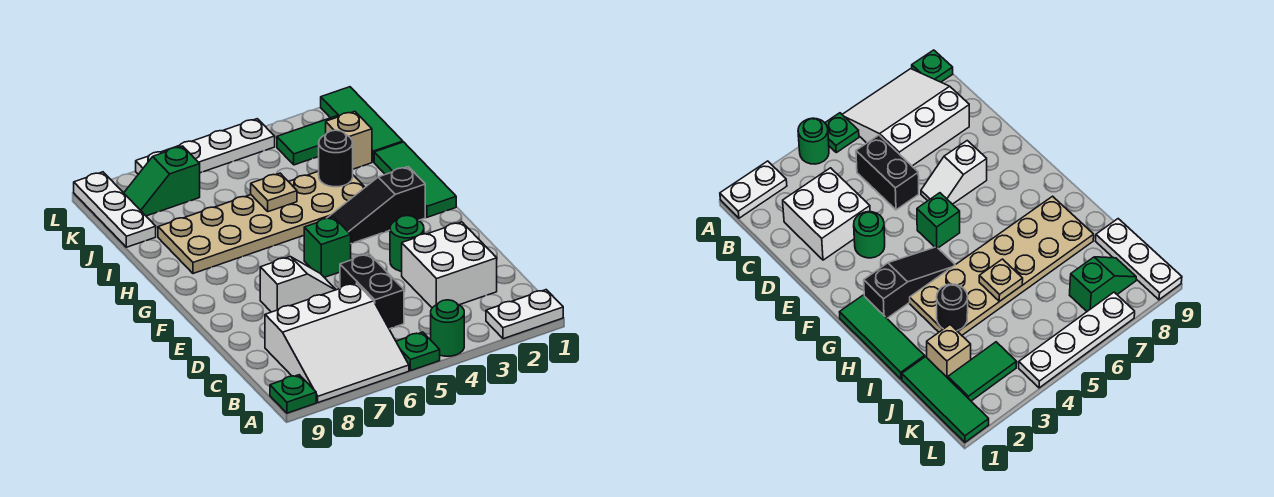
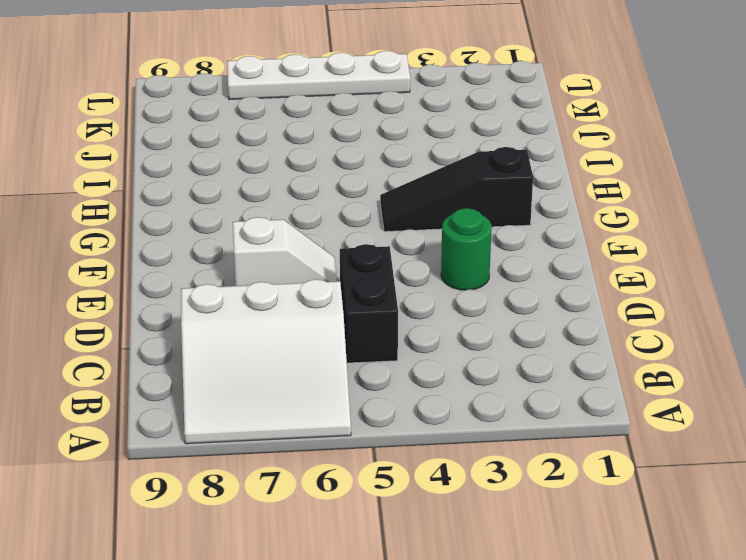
none -> white plate A1:A2 level 1
none -> green round brick A4 level 1
none -> green plate A5 level 1

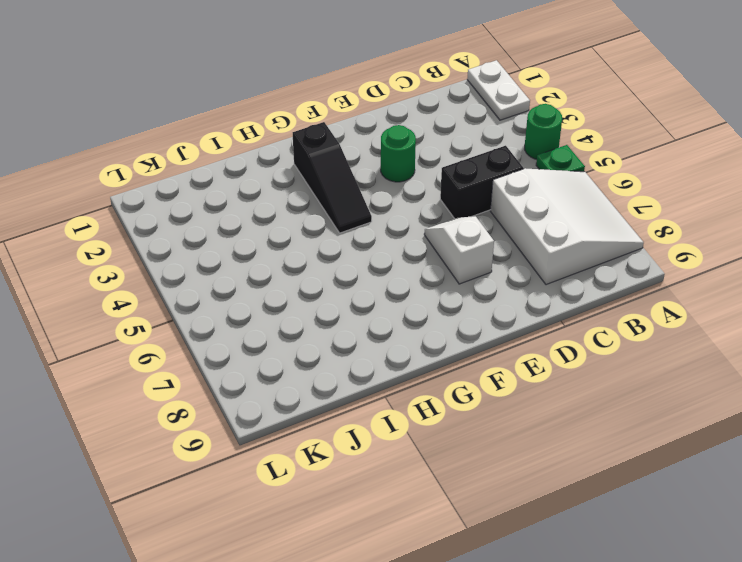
none -> green plate A9 level 1
none -> white brick C2:D3 level 1
none -> green brick F5 level 1

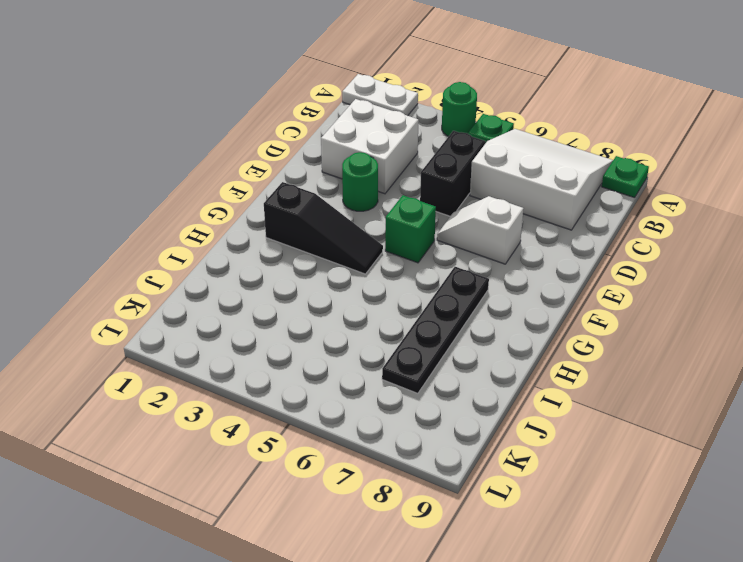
black plate G7:J7 level 1 -> tan plate H3:I8 level 1
none -> green tile G1:I1 level 1
none -> green tile J1:L1 level 1
none -> tan brick J2 level 1

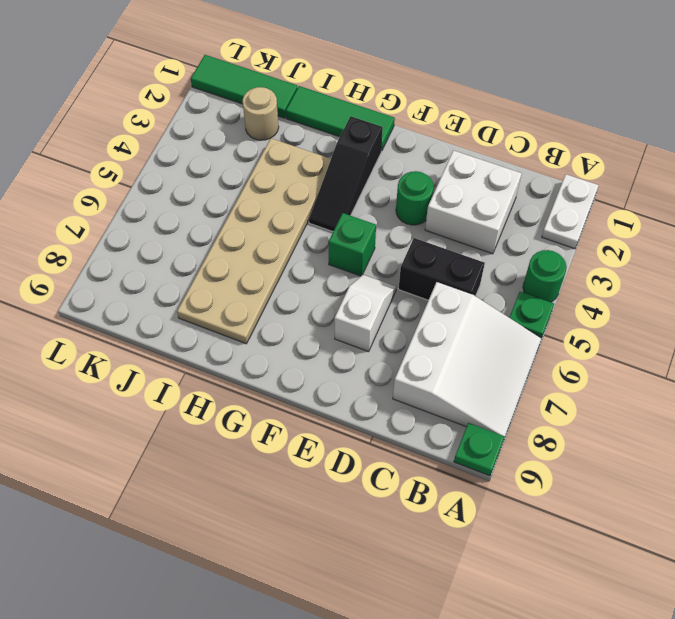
tan round brick J2 level 1 -> tan brick J2 level 1
none -> white plate J9:L9 level 1
none -> green tile K2:K3 level 1
none -> green slope K7:K8 level 1 top 7

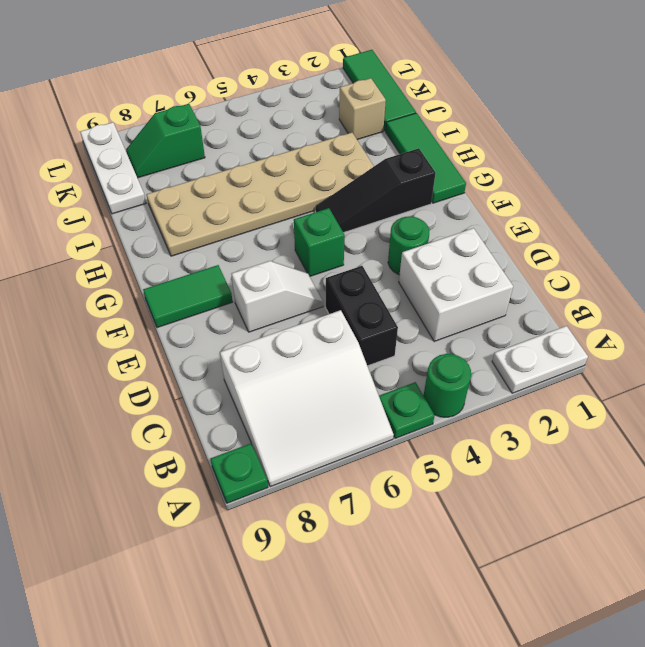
green tile F8:F9 level 1 -> green tile K2:K3 level 1
none -> white plate L4:L7 level 1
none -> black round brick I3 level 2
none -> tan plate I5 level 2

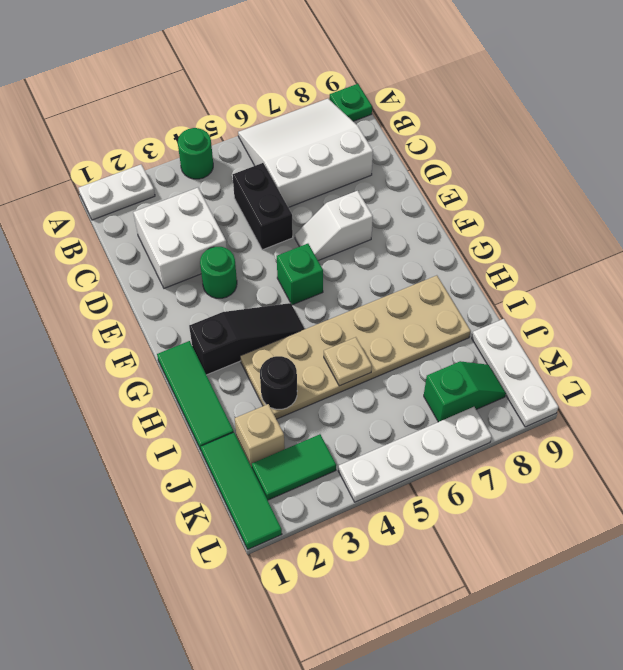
none -> green plate A5 level 1

